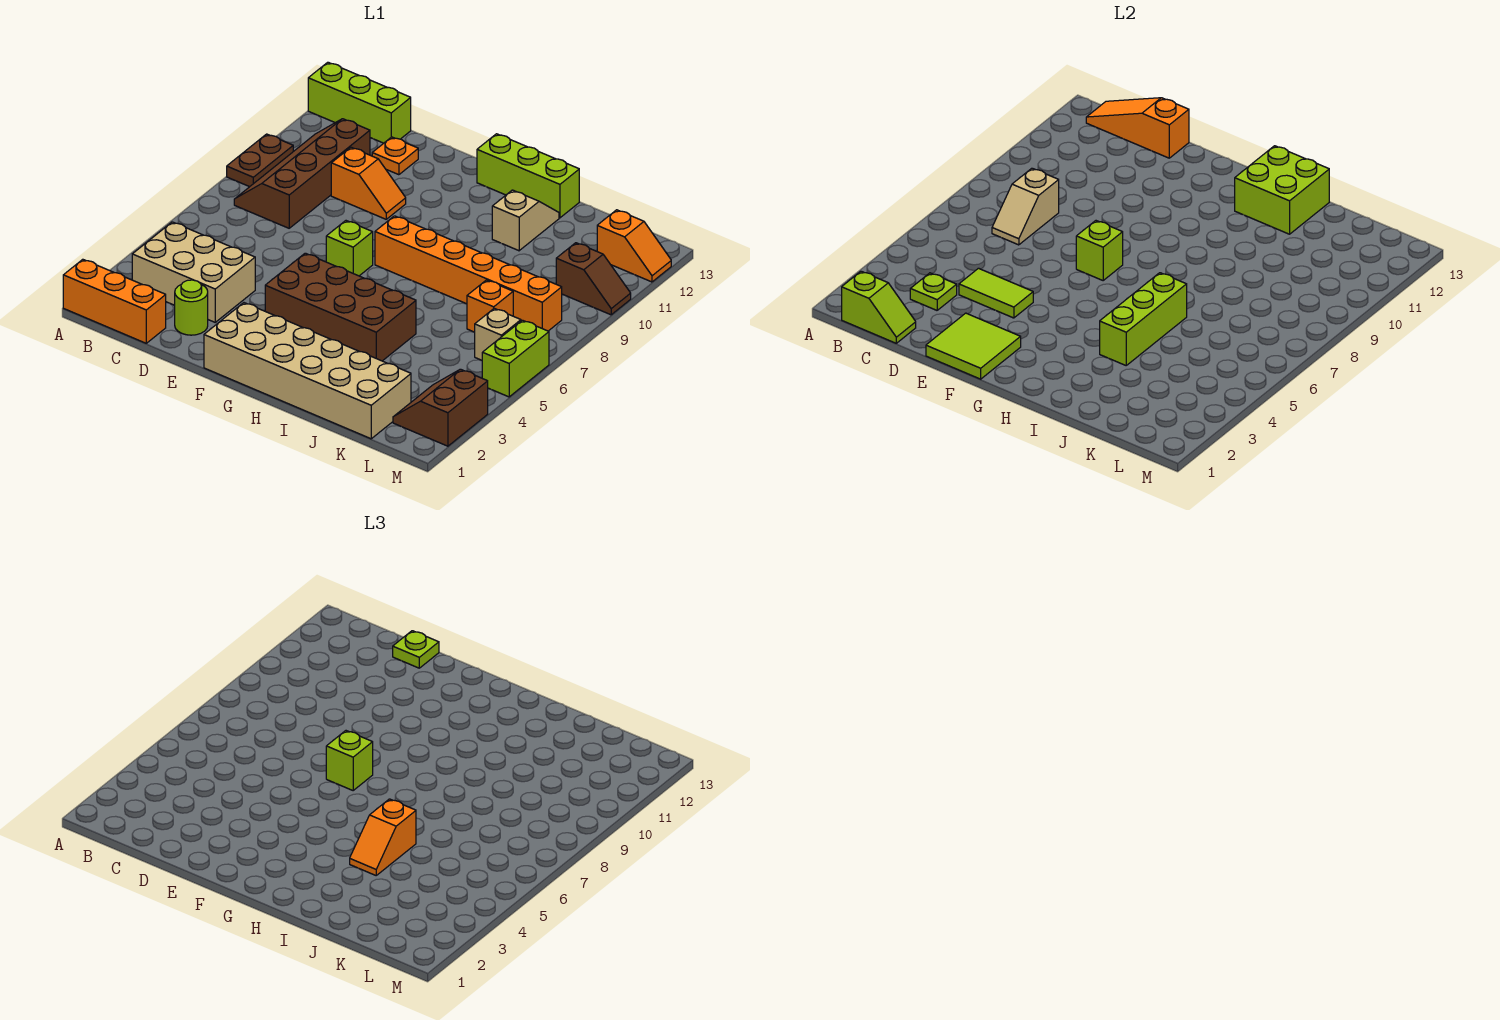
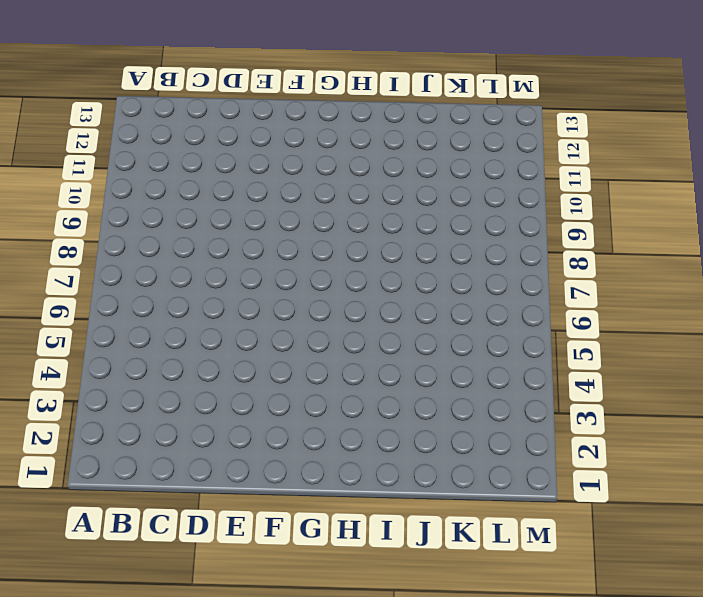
none -> orange brick A1:C1 level 1
none -> brown plate A9:A10 level 1
none -> lime brick A13:C13 level 1
none -> tan brick B3:D4 level 1

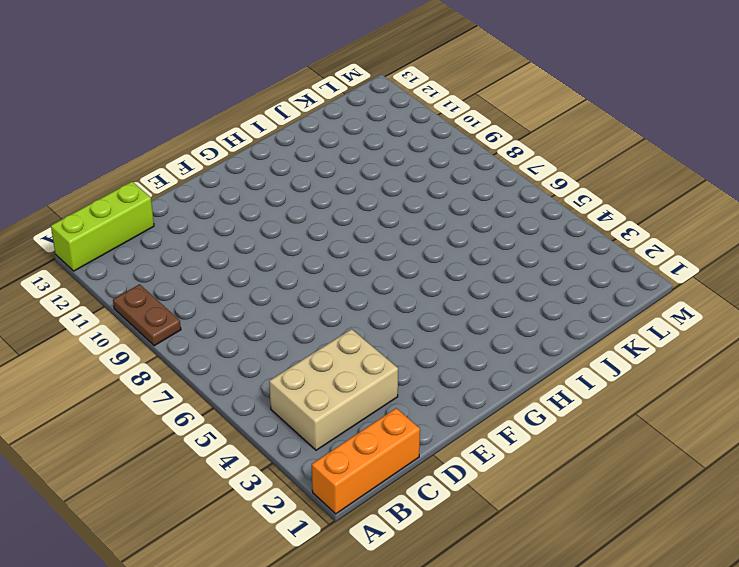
none -> brown slope B8:C11 level 1 top C
none -> lime round brick D2 level 1
none -> orange slope D10:E10 level 1 top D
none -> orange plate D12 level 1

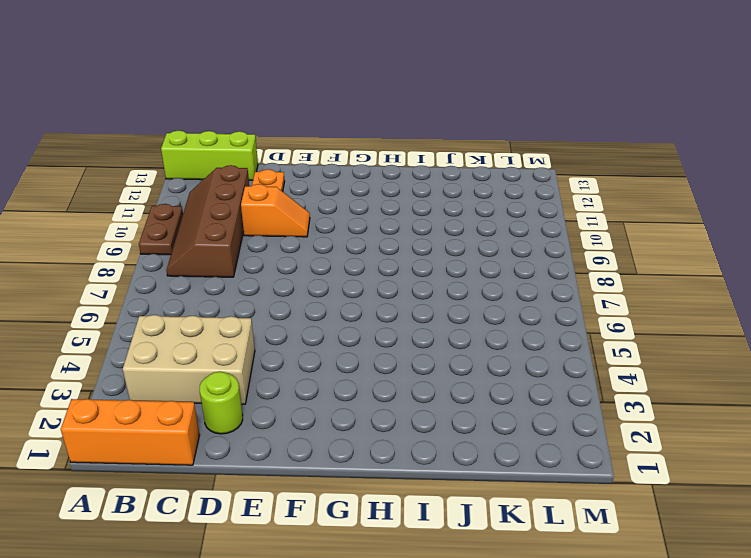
none -> tan brick F1:K2 level 1
none -> brown brick F4:I5 level 1
none -> lime brick F7 level 1
none -> orange brick G8:L8 level 1

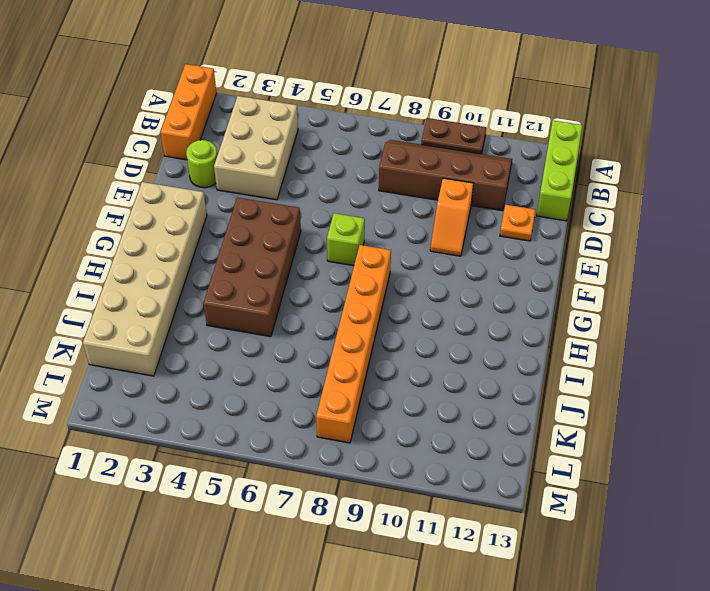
none -> lime brick G13:I13 level 1
none -> tan slope I11:I12 level 1 top 11
none -> orange brick K7 level 1
none -> brown slope L2:M3 level 1 top M

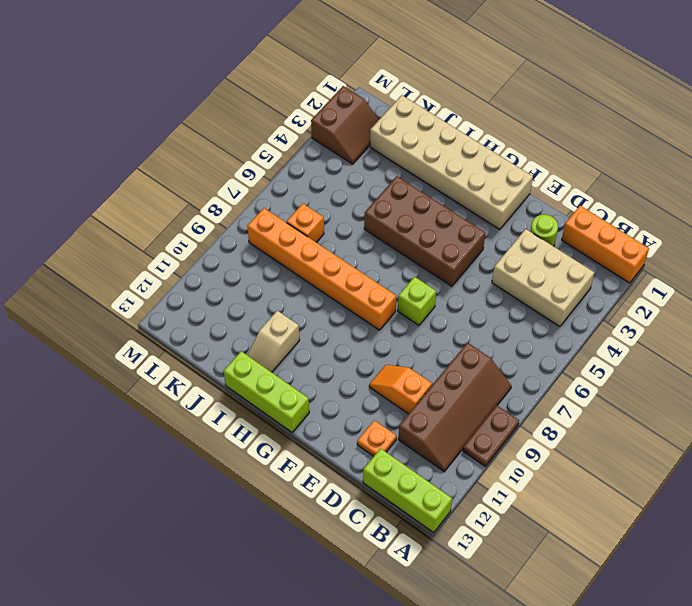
none -> tan brick L6 level 1
none -> brown slope L10:M10 level 1 top L
none -> orange slope L12:M12 level 1 top L
none -> lime brick M5:M6 level 1

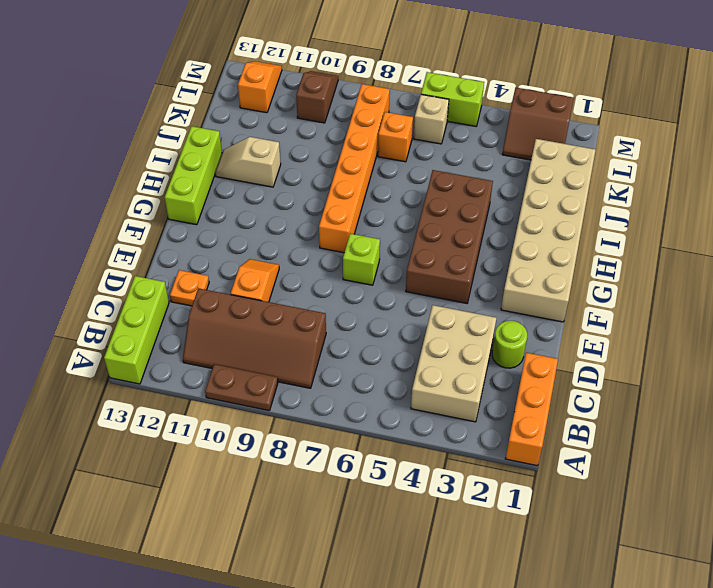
none -> lime slope B1:C1 level 2 top B
none -> orange slope B13:D13 level 2 top D
none -> lime plate C3 level 2
none -> tan slope C7:C8 level 2 top 8

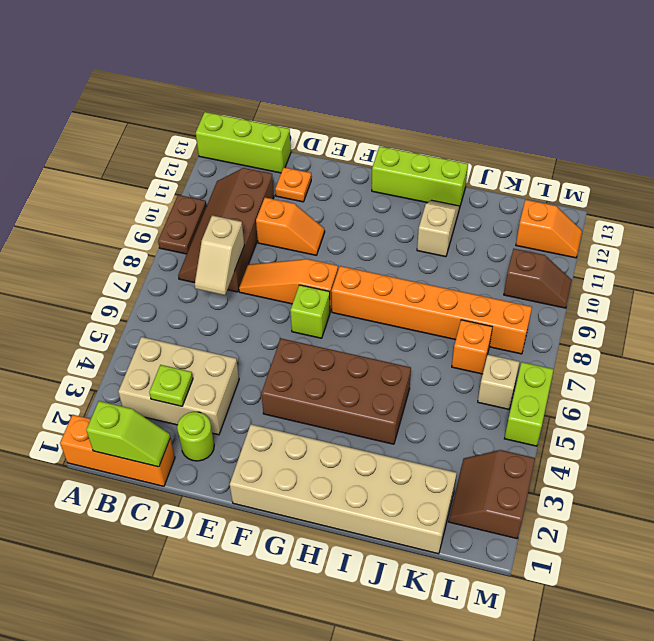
orange slope D8:F8 level 1 top F -> orange slope B13:D13 level 2 top D
none -> lime tile D4:E4 level 2
none -> lime tile E1:F2 level 2
none -> lime brick F7 level 2
none -> lime brick H12:I13 level 2

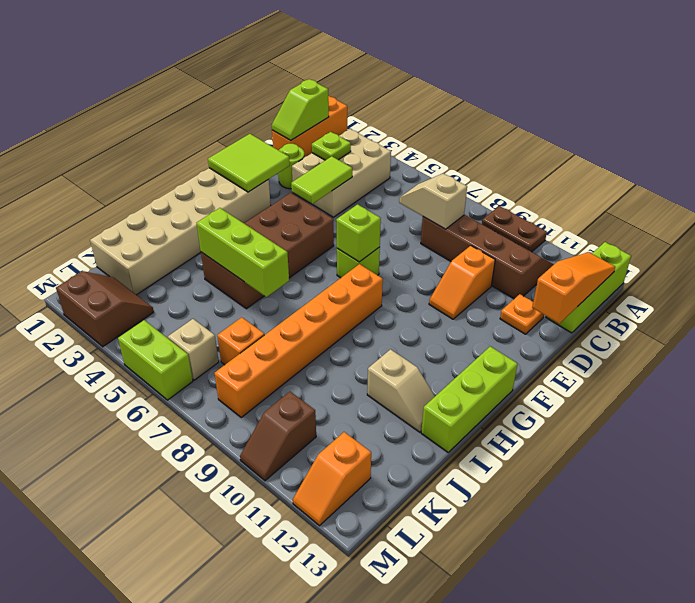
none -> lime brick H12:I13 level 2
none -> lime plate D13 level 3
none -> lime brick F7 level 3
none -> orange slope I4:I5 level 3 top 5

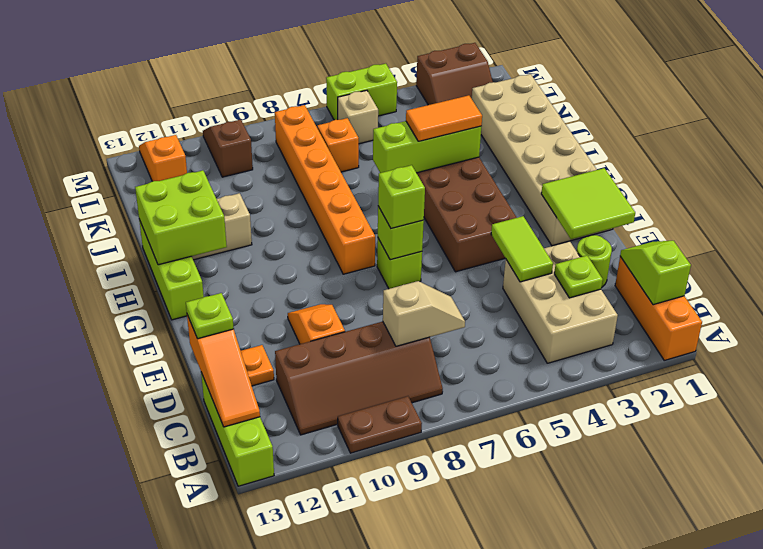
orange tile I4:I5 level 3 -> orange slope I4:I5 level 3 top 5

